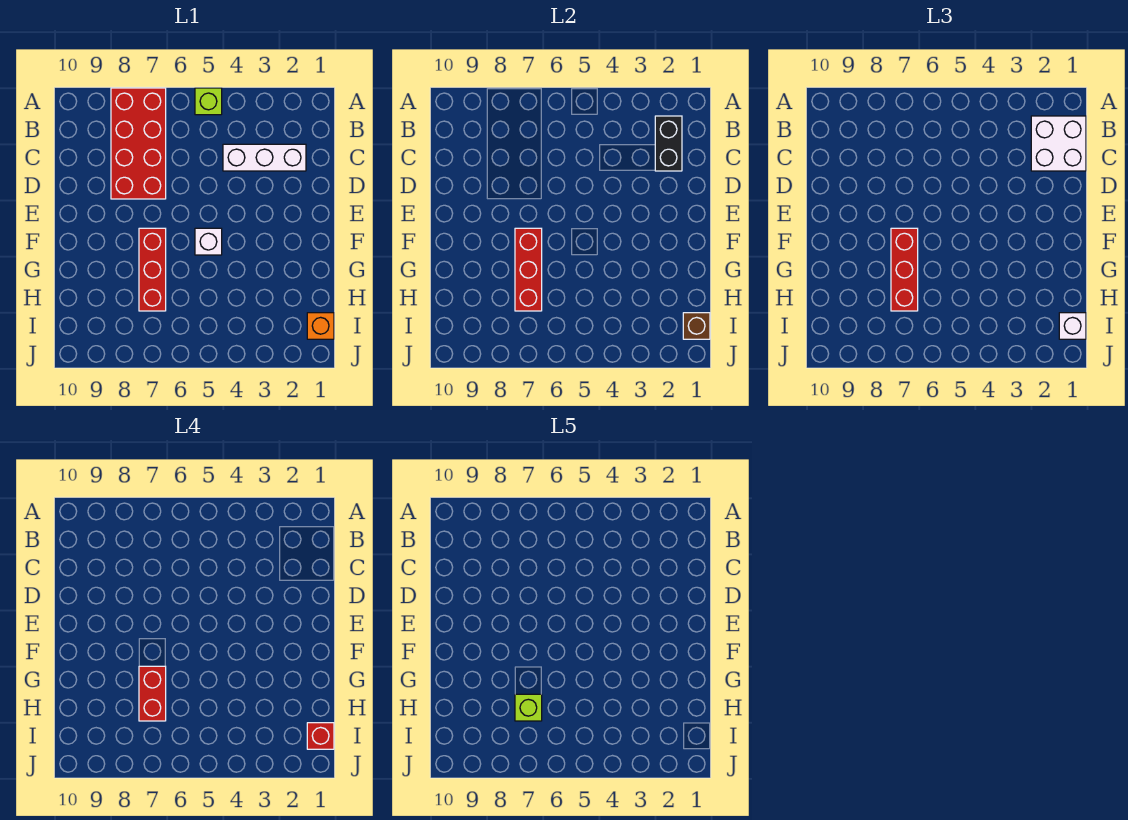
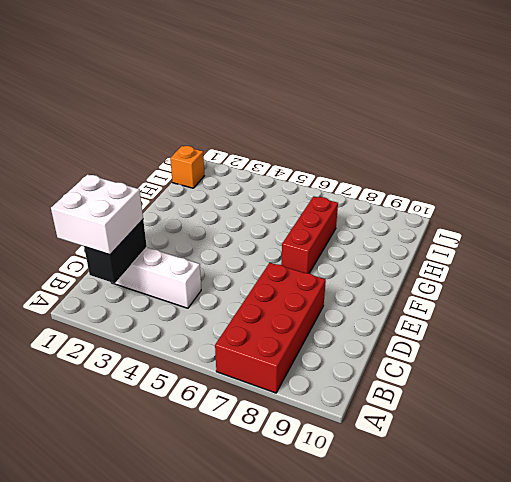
none -> lime brick A5 level 1
none -> white brick F5 level 1
none -> red brick F7:H7 level 2

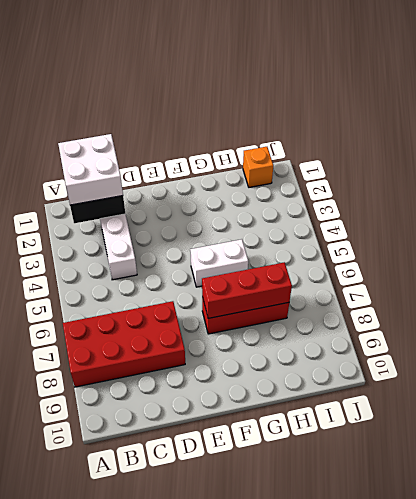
white brick F5:G5 level 1 -> white brick F5 level 1
none -> lime brick A5 level 1
none -> brown brick I1 level 2
none -> red brick F7:H7 level 3

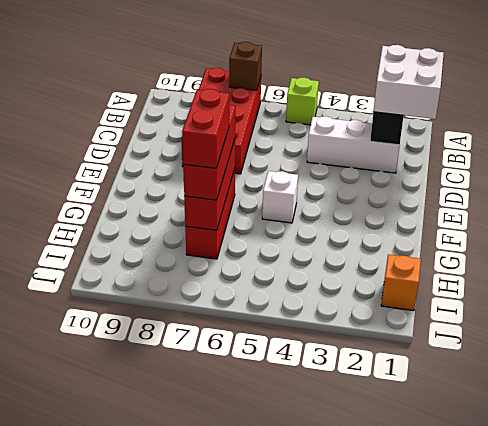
brown brick A7 level 2 -> brown brick I1 level 2
none -> white brick I1 level 3
none -> red brick I1 level 4
none -> lime brick H7 level 5

